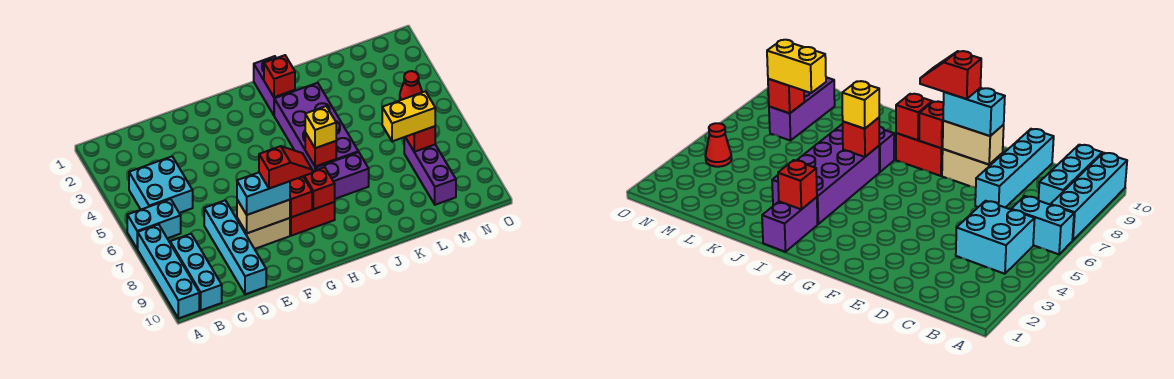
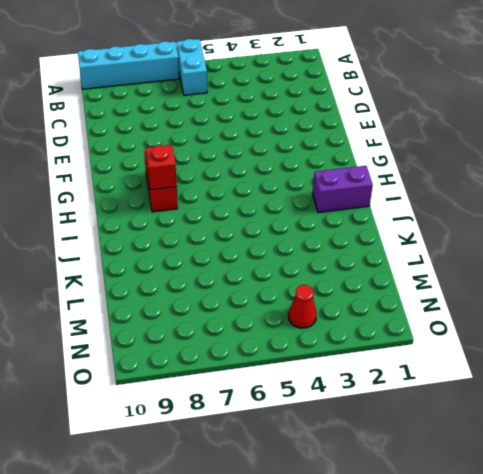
none -> cyan brick B4:C5 level 1
none -> cyan brick B8:B10 level 1
none -> cyan brick D7:D10 level 1

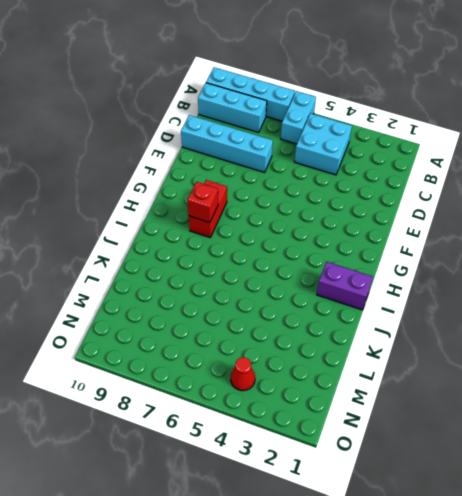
none -> tan brick E8:F8 level 1
none -> purple brick I3:J6 level 1
none -> purple brick I7:J7 level 1

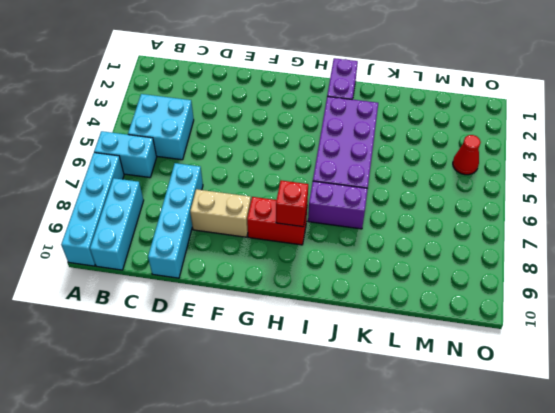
none -> purple brick M7:M9 level 1
none -> tan brick E8:F8 level 2
none -> red brick G8 level 2

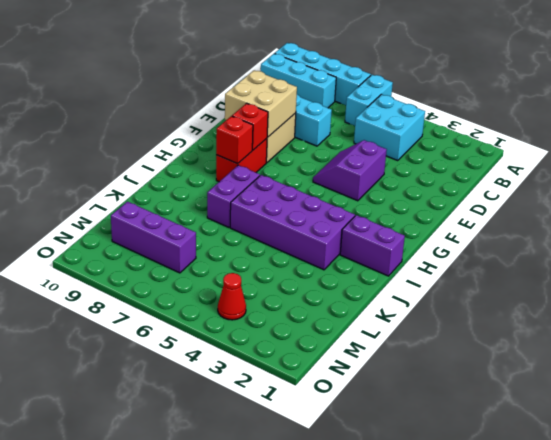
purple slope E4:F5 level 1 top 4 -> none
tan brick E8:F9 level 2 -> tan brick E8:F8 level 2
none -> red brick I2 level 2
none -> red brick I6 level 2
none -> red brick M7 level 2

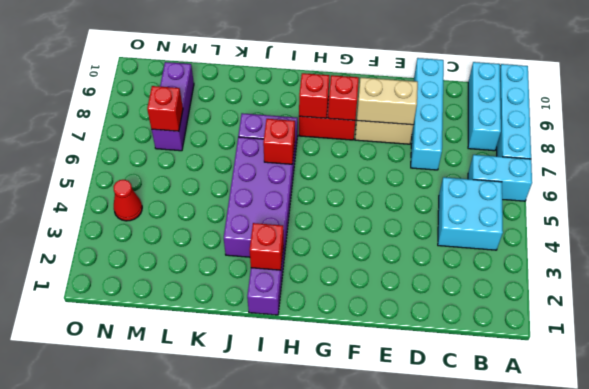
none -> cyan brick E8:F8 level 3
none -> yellow brick I6 level 3
none -> yellow brick L7:M7 level 3

